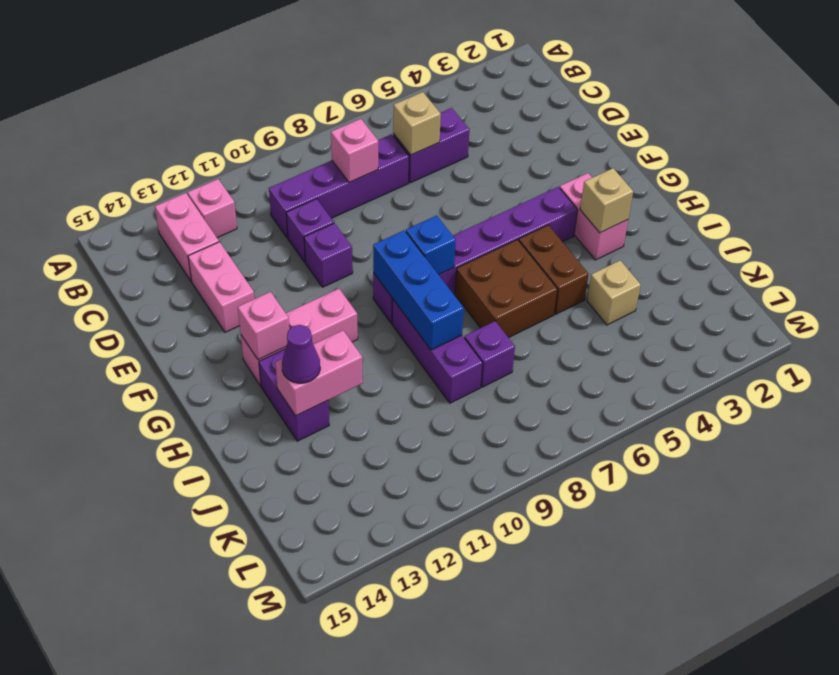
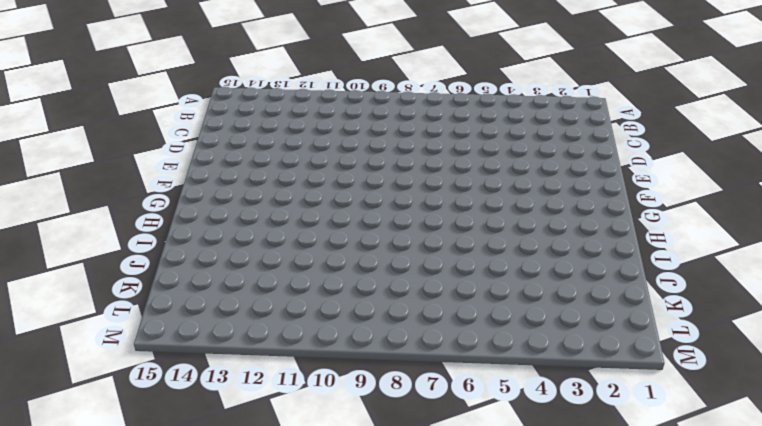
none -> pink brick B12 level 1
none -> pink brick B13:C13 level 1
none -> purple brick C5:C6 level 1

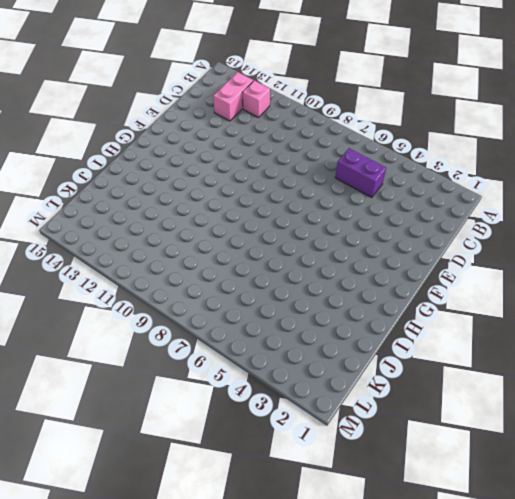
none -> purple brick C7:C10 level 1
none -> purple brick D10 level 1
none -> pink brick D13:E13 level 1

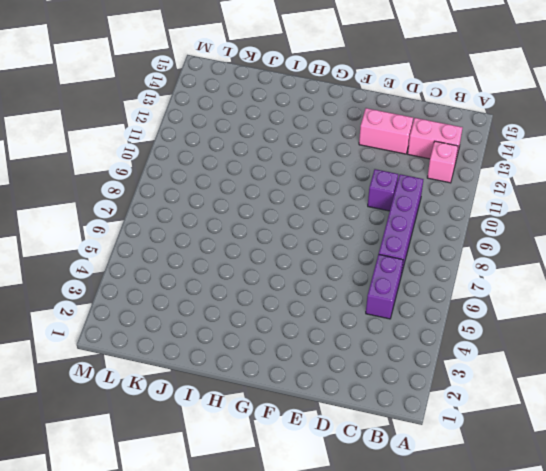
none -> purple brick E10 level 1
none -> pink brick G3:H3 level 1
none -> purple brick G4:G9 level 1

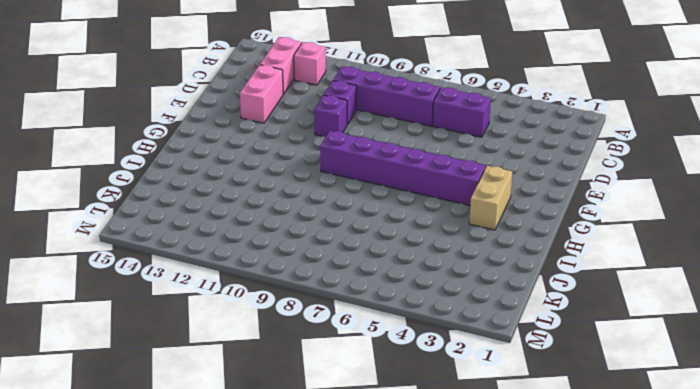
tan brick G3:H3 level 1 -> pink brick G3:H3 level 1
none -> pink brick G11:G13 level 1
none -> brown brick H5:I5 level 1
none -> brown brick H6:I7 level 1

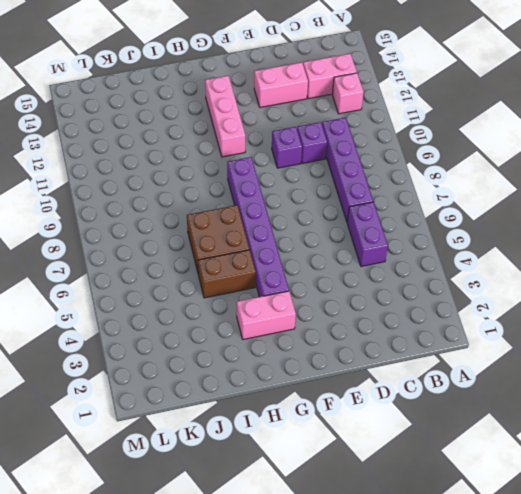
none -> purple brick H9:J9 level 1
none -> purple brick H13:I13 level 1
none -> tan brick J4 level 1

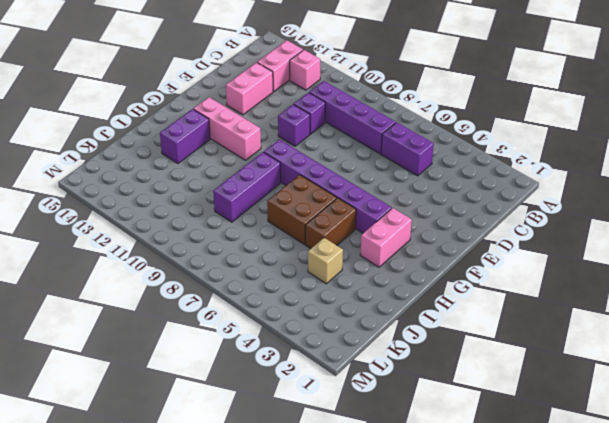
none -> purple brick J8 level 1
none -> tan brick C6 level 2
none -> pink brick C8 level 2

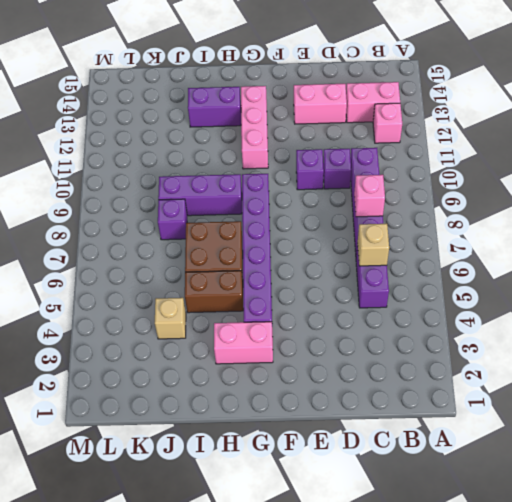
none -> blue brick G8 level 2
none -> blue brick G9:I9 level 2
none -> pink brick G13 level 2

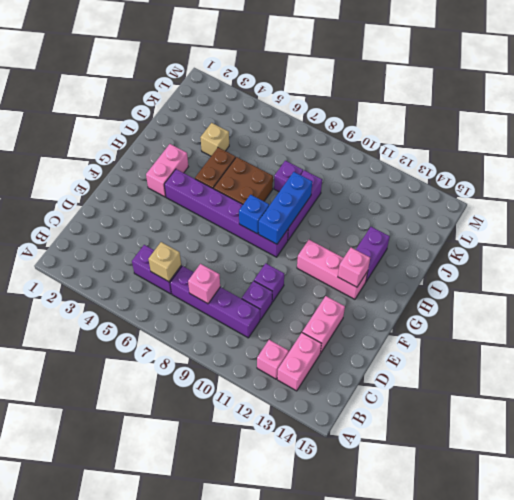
none -> tan brick H3 level 2
none -> pink brick I12:I13 level 2
none -> purple cone I13 level 3

